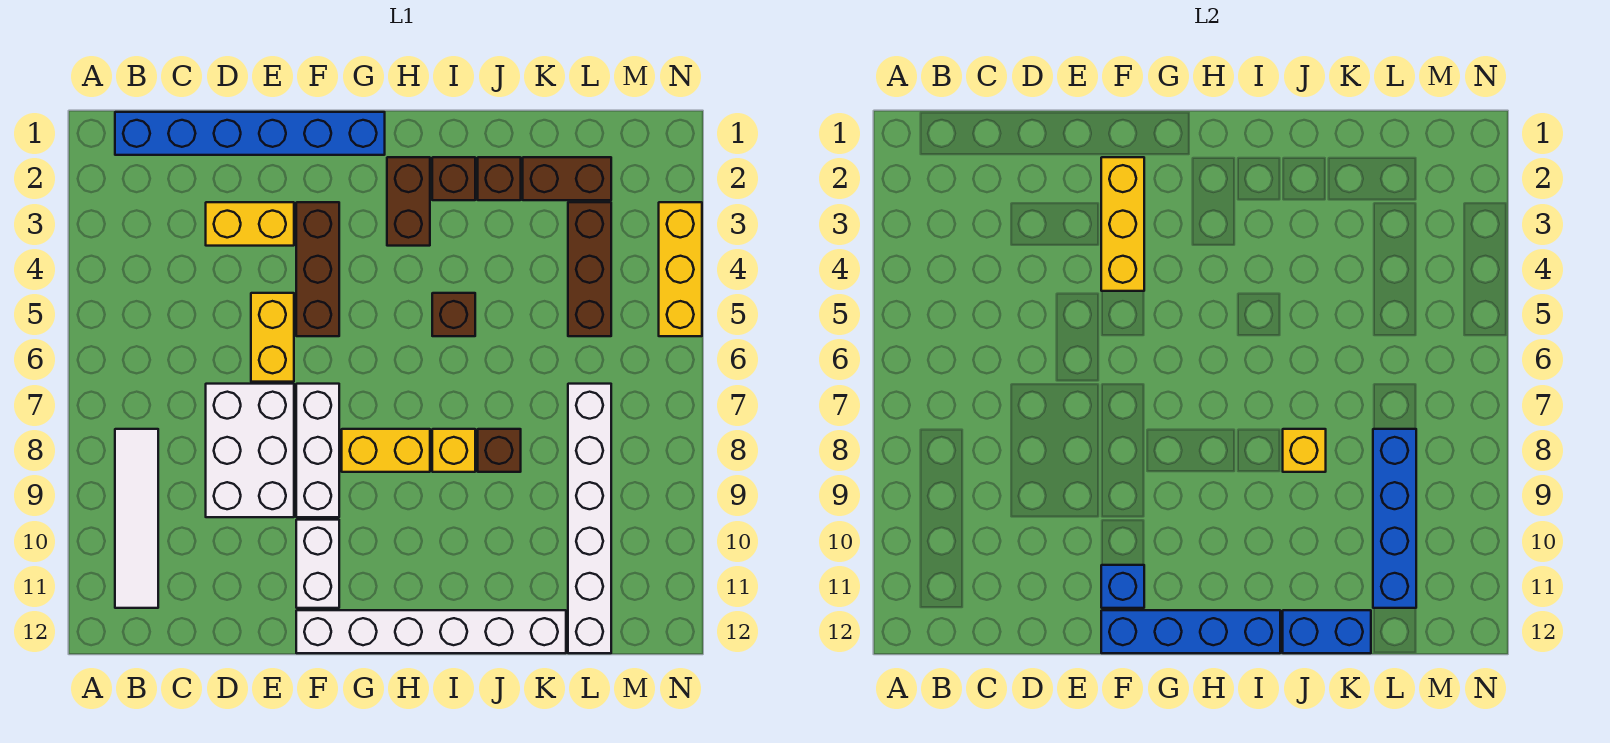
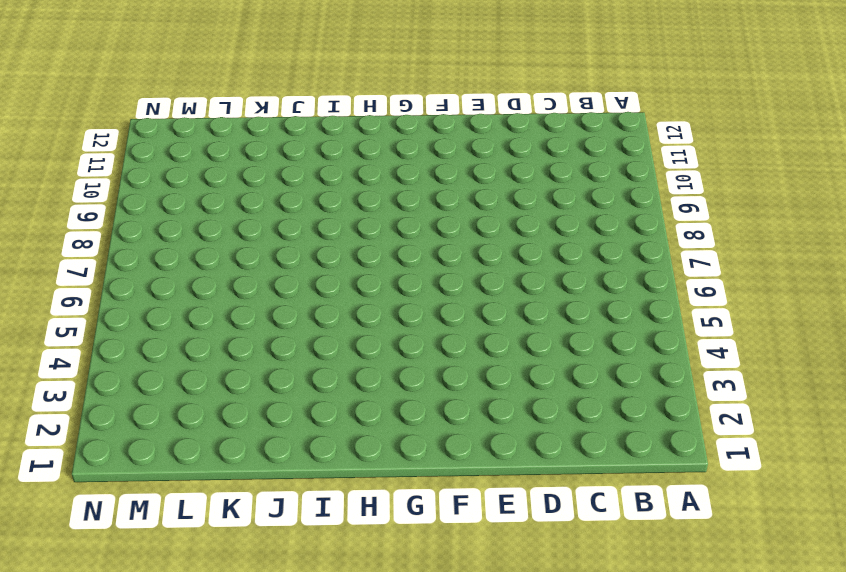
none -> blue brick B1:G1 level 1
none -> white tile B8:B11 level 1
none -> yellow brick D3:E3 level 1

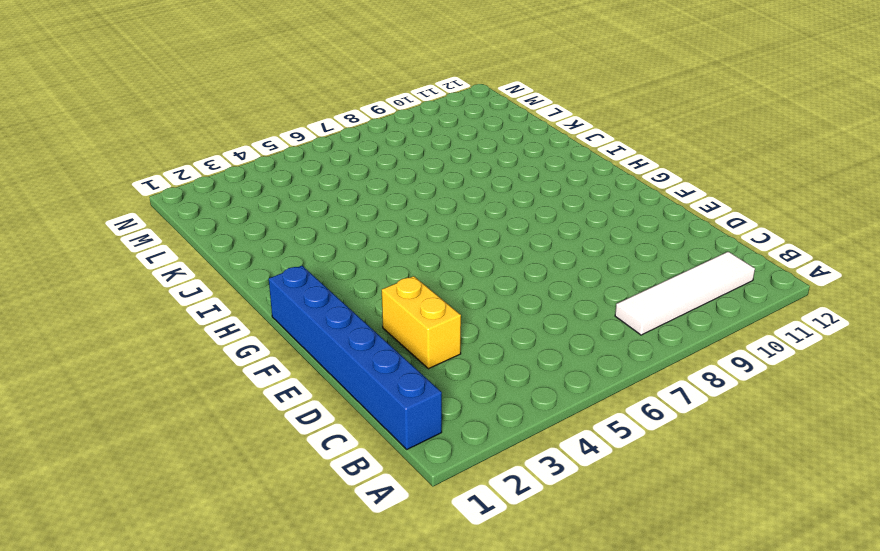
none -> white brick D7:E9 level 1
none -> yellow brick E5:E6 level 1
none -> brown brick F3:F5 level 1

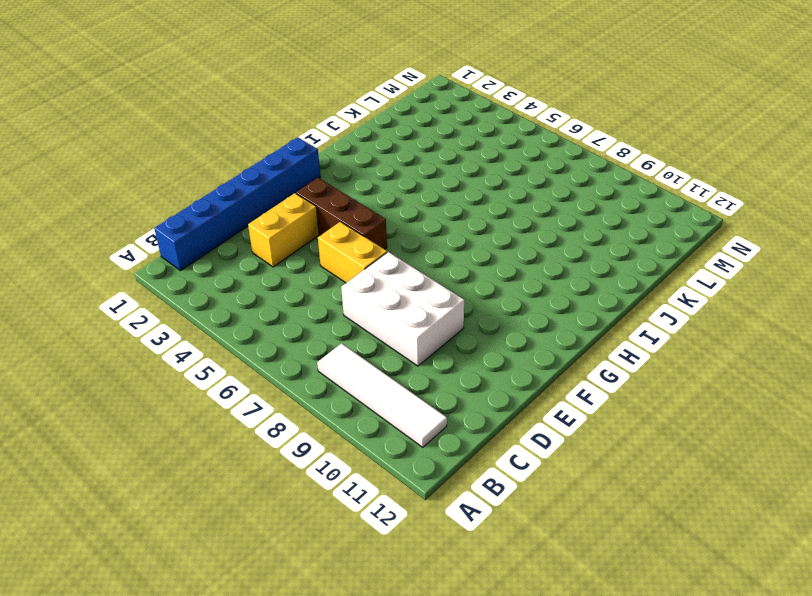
none -> white brick F7:F9 level 1
none -> white brick F10:F11 level 1
none -> white brick F12:K12 level 1

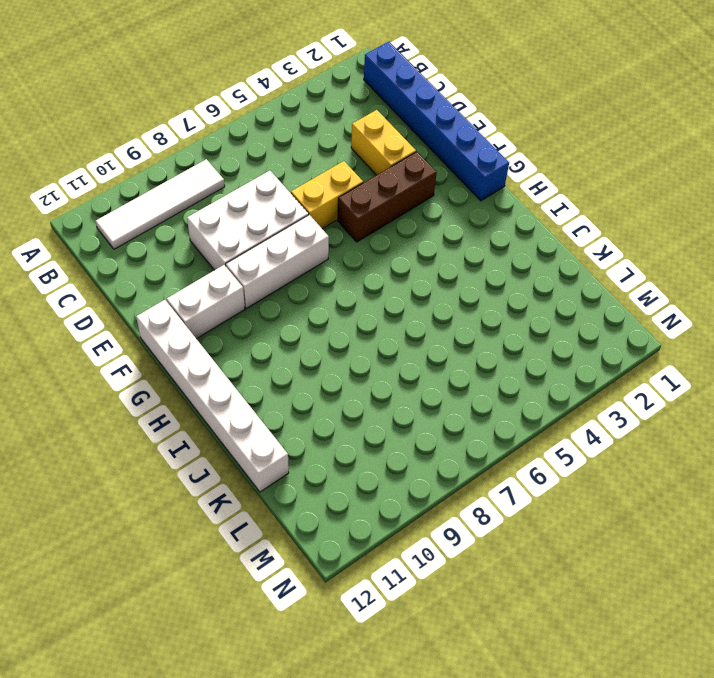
none -> yellow brick G8:H8 level 1
none -> brown brick H2:H3 level 1
none -> brown brick I2 level 1

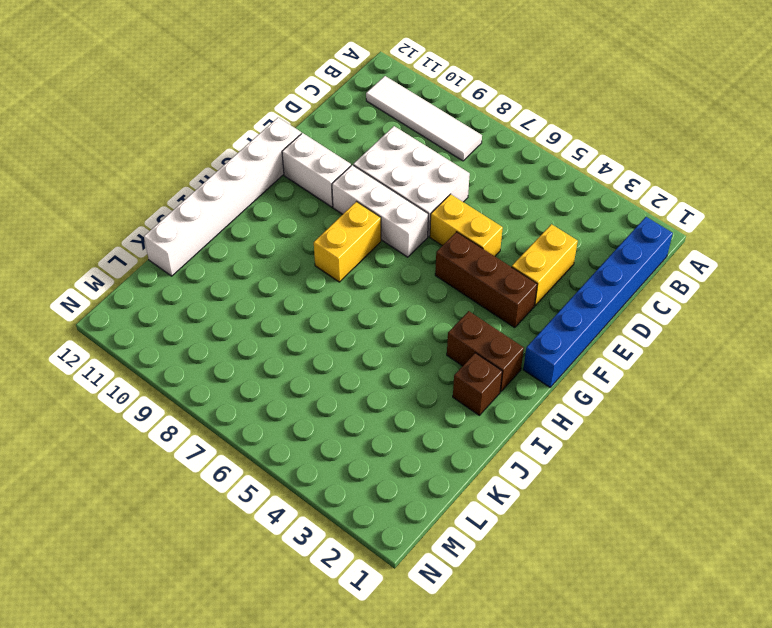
none -> brown brick I5 level 1
none -> yellow brick I8 level 1
none -> brown brick J2 level 1

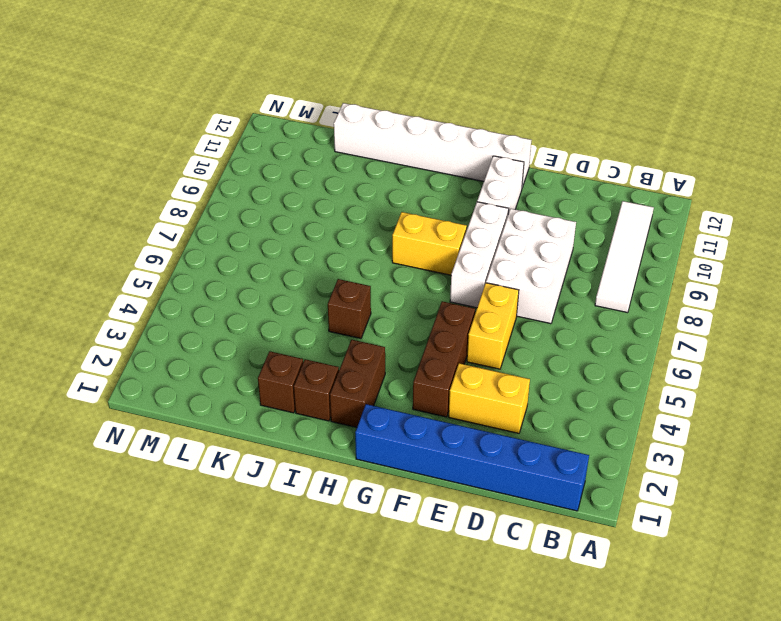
none -> yellow brick I8 level 1
none -> brown brick J8 level 1
none -> brown brick K2:L2 level 1

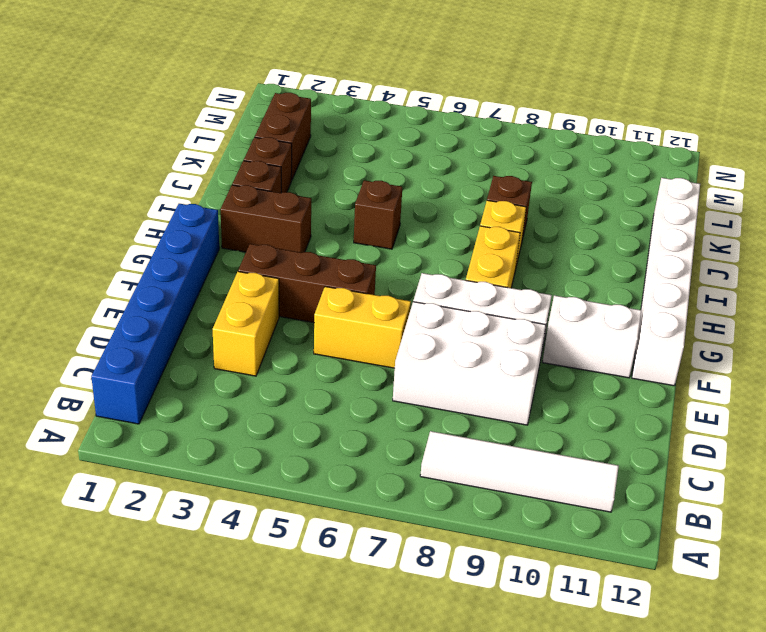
none -> brown brick L3:L5 level 1
none -> white brick L7:L12 level 1
none -> yellow brick N3:N5 level 1

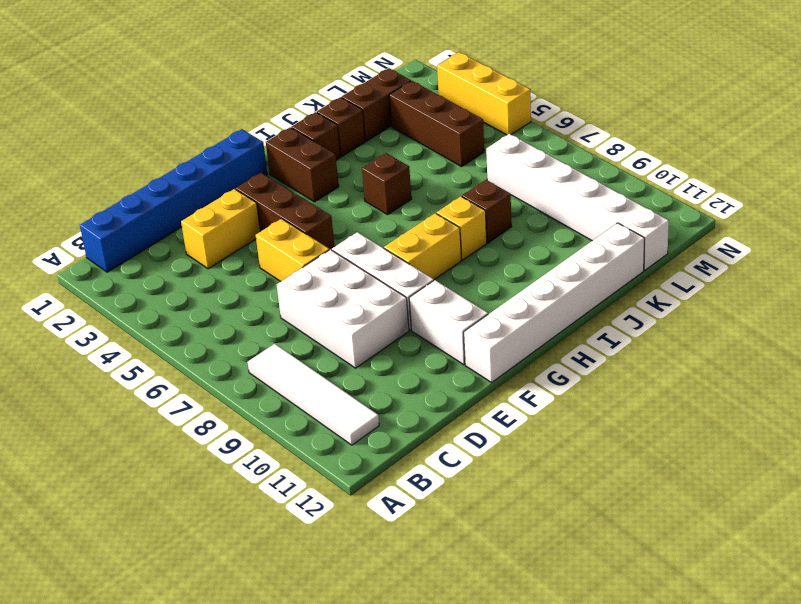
none -> yellow brick F2:F4 level 2
none -> blue brick F11 level 2
none -> blue brick F12:I12 level 2

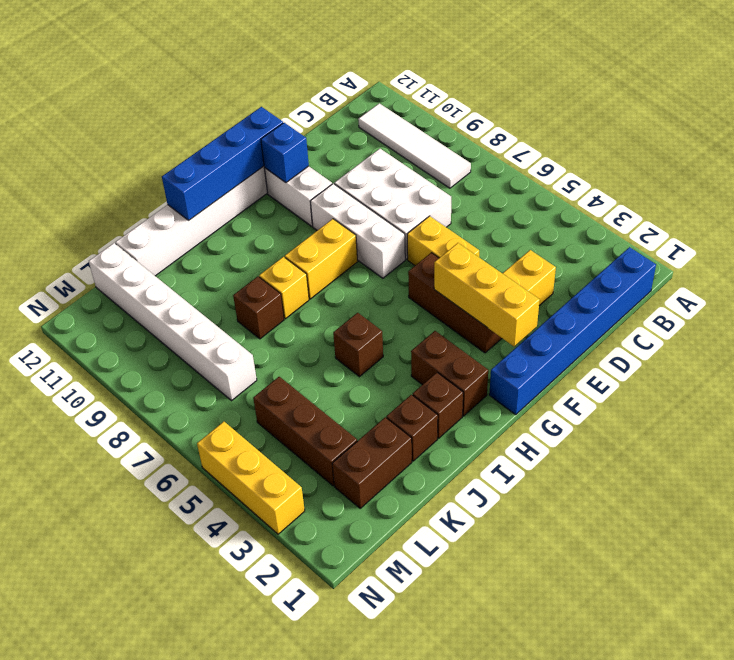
none -> yellow brick J8 level 2
none -> blue brick J12:K12 level 2
none -> blue brick L8:L11 level 2

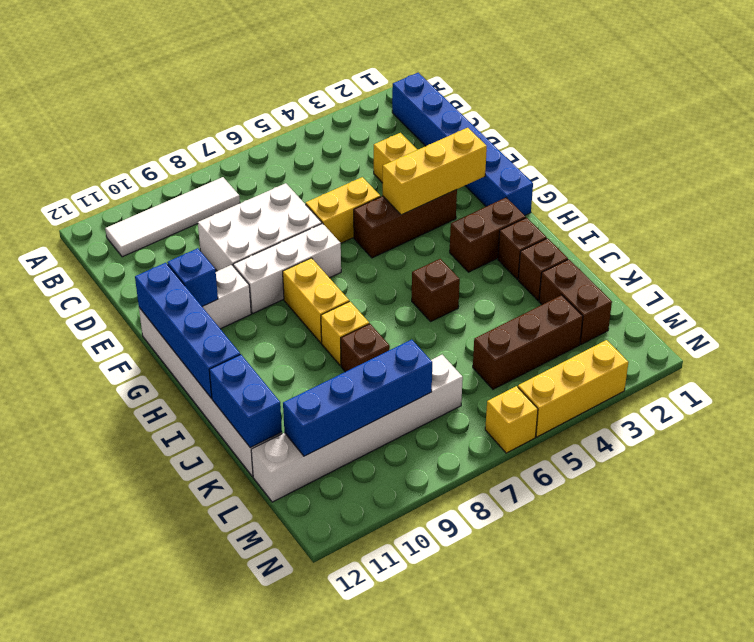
yellow brick N6 level 1 -> yellow brick J8 level 2

